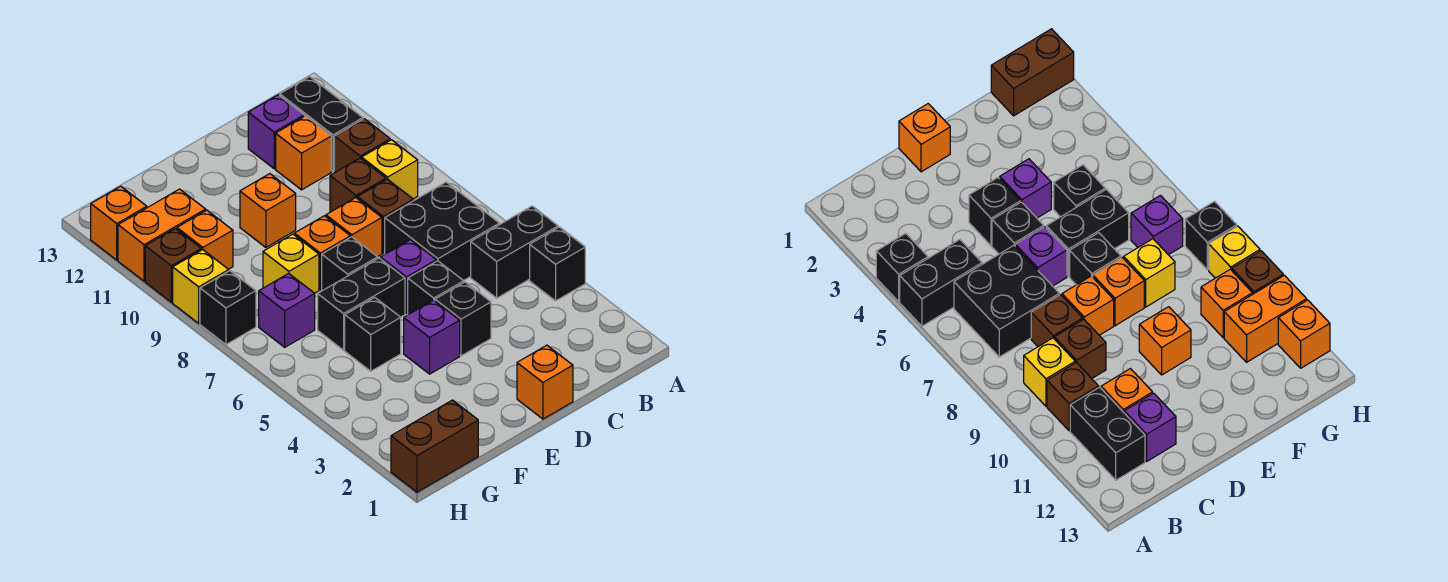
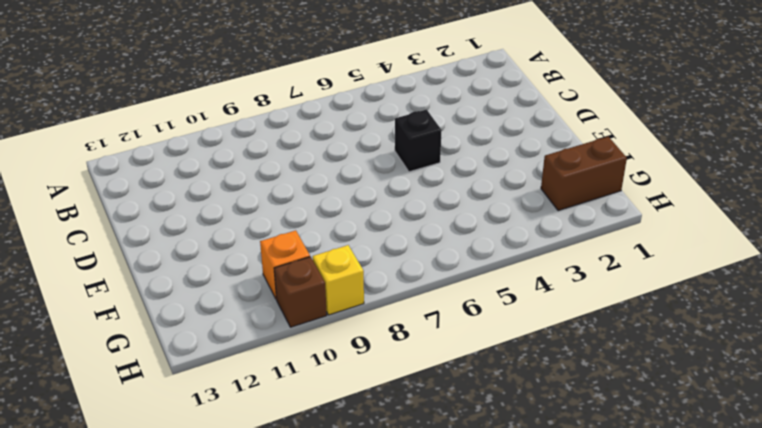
brown brick G1:G2 level 1 -> brown brick G1:H1 level 1
none -> black brick A4 level 1
none -> black brick A5:B5 level 1
none -> black brick B6:C7 level 1
none -> yellow brick B9 level 1

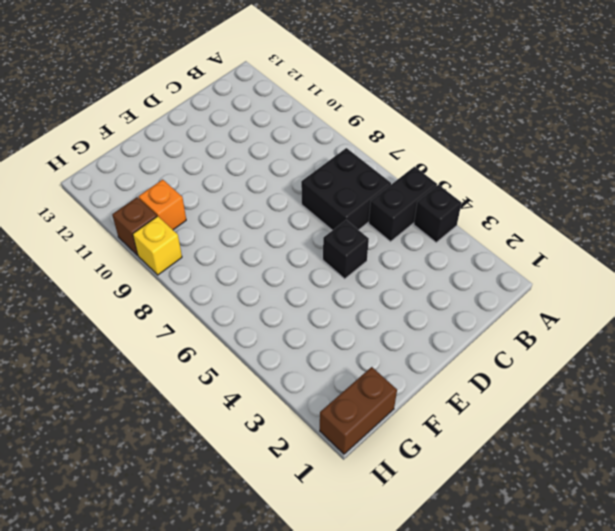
none -> yellow brick B9 level 1
none -> brown brick B10 level 1
none -> black brick B11:B12 level 1
none -> brown brick C8 level 1

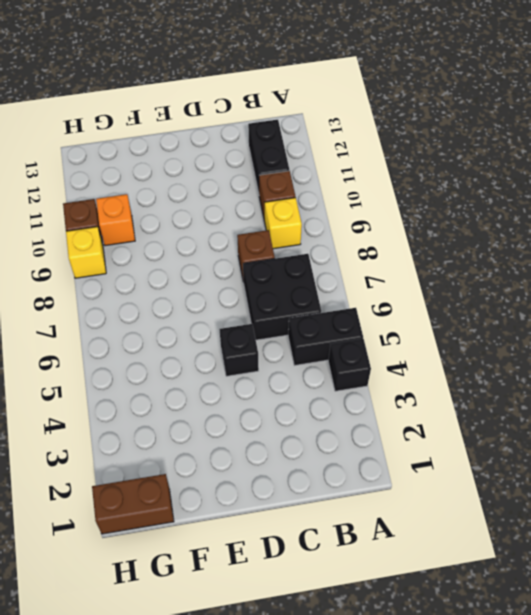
none -> brown brick C9 level 1
none -> orange brick C11 level 1
none -> purple brick C12 level 1
none -> orange brick D1 level 1

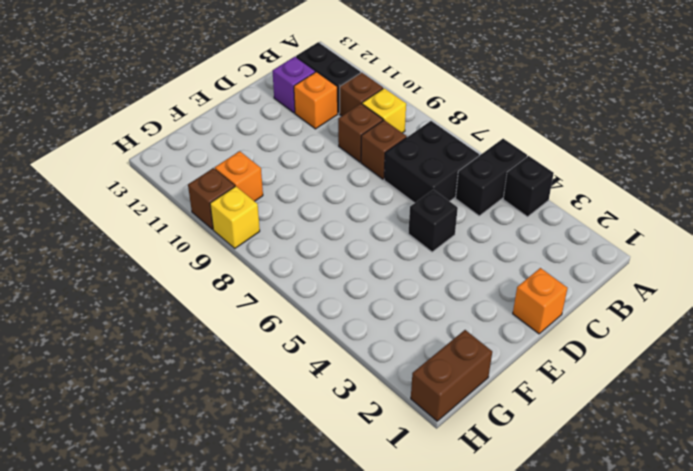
none -> black brick D4 level 1
none -> purple brick D6 level 1
none -> orange brick D8 level 1
none -> purple brick E4 level 1

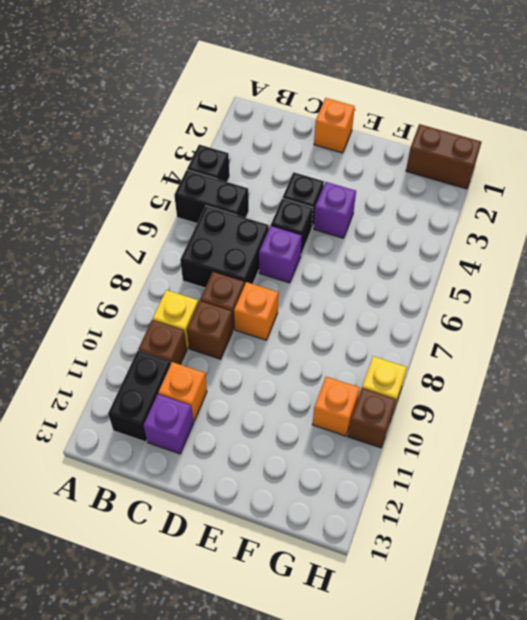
none -> black brick E6:F6 level 1
none -> black brick E7 level 1
none -> orange brick E8 level 1
none -> orange brick E10 level 1

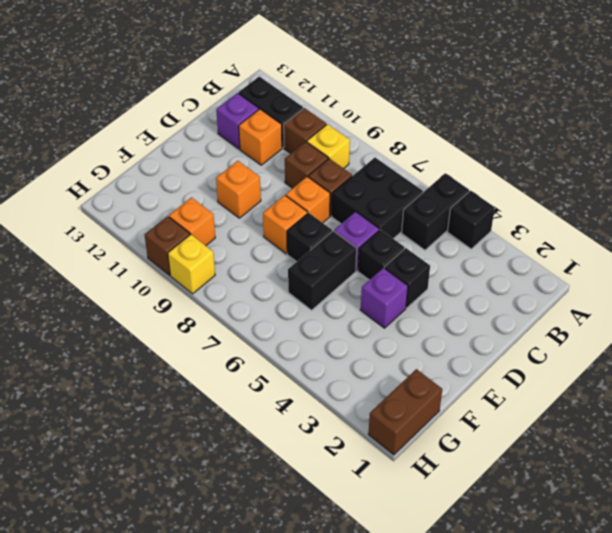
none -> orange brick D1 level 1
none -> black brick F5 level 1
none -> yellow brick F8 level 1
none -> purple brick G7 level 1

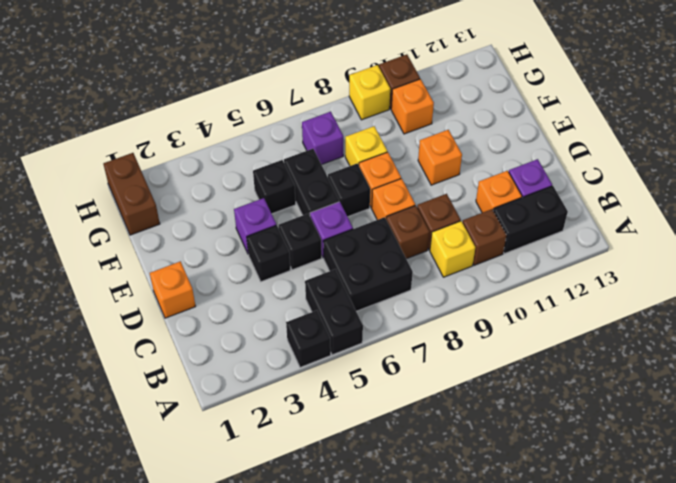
none -> orange brick G11:H11 level 1
none -> black brick H8 level 1
none -> orange brick H12 level 1

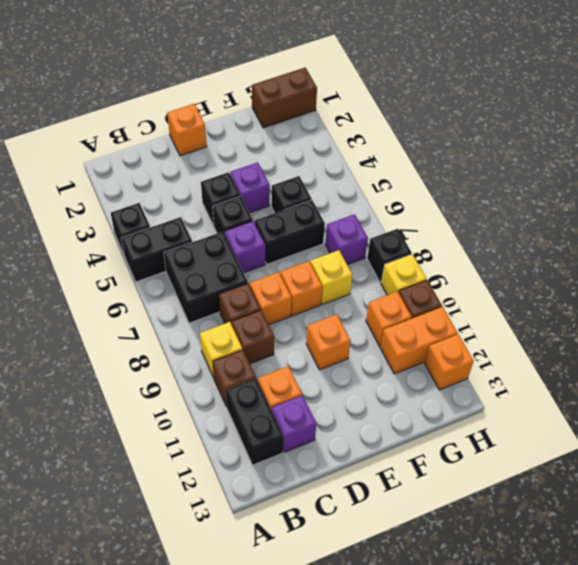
none -> black brick E7 level 1

